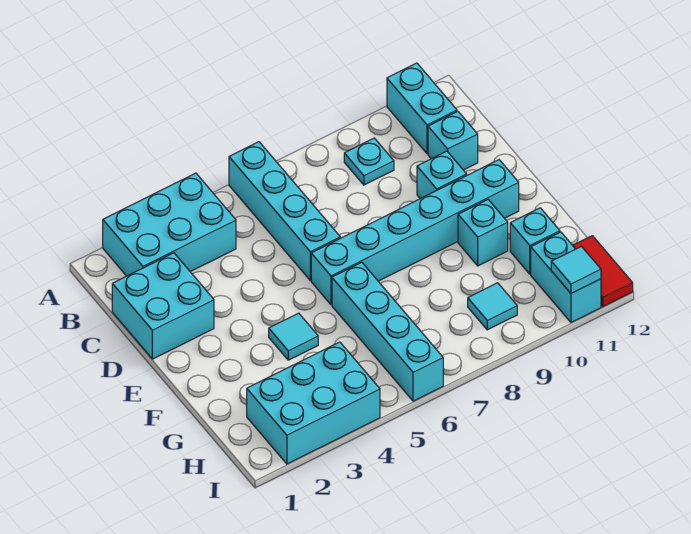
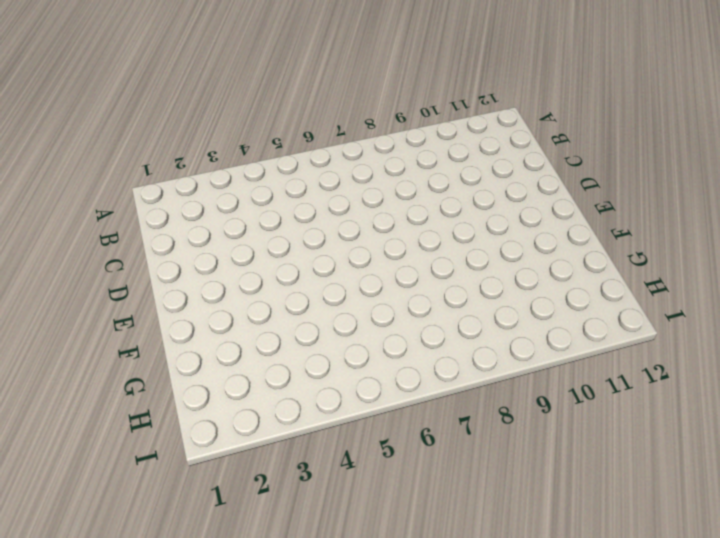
none -> cyan brick A2:B4 level 1
none -> cyan brick A6:D6 level 1
none -> cyan brick A11:B11 level 1

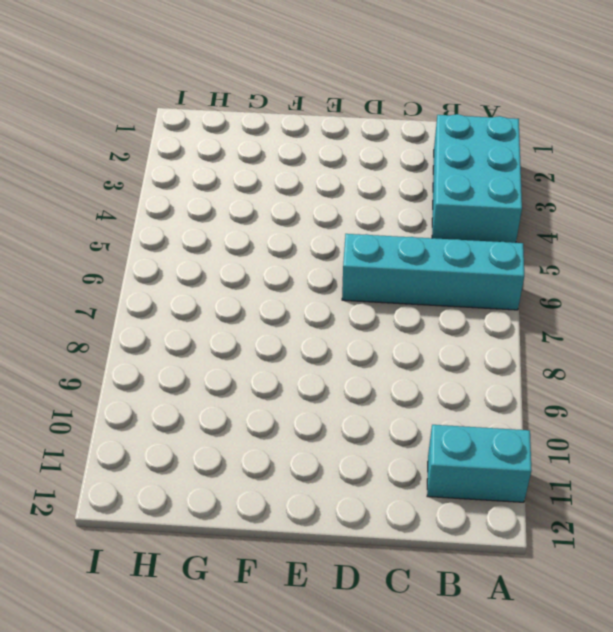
none -> cyan plate B9 level 1
none -> cyan brick C1:D2 level 1
none -> cyan brick C11 level 1

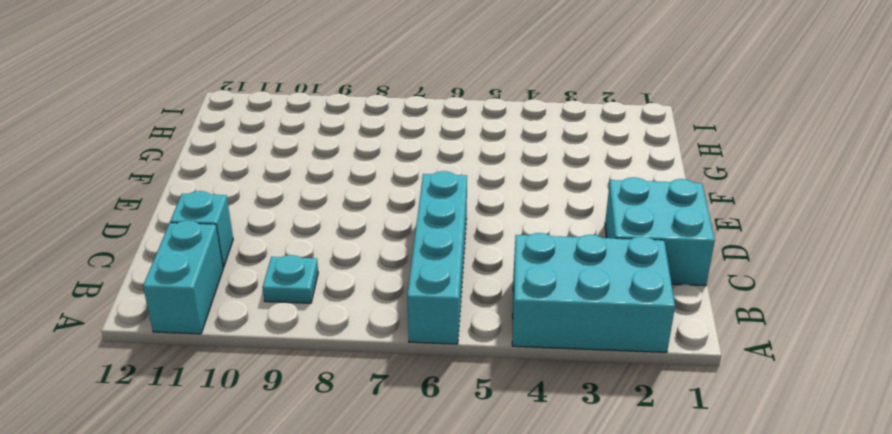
none -> cyan brick D10 level 1
none -> cyan brick E6:E11 level 1
none -> cyan tile F4 level 1

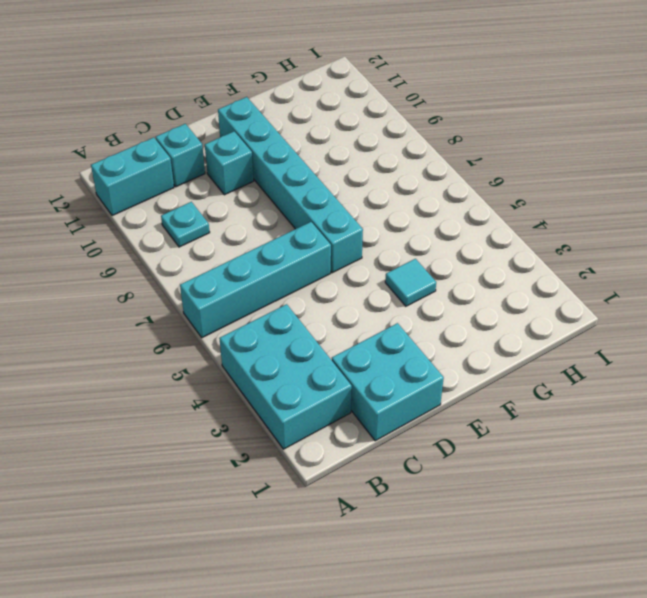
none -> cyan brick F6:I6 level 1
none -> cyan brick F10 level 1
none -> cyan brick G11 level 1

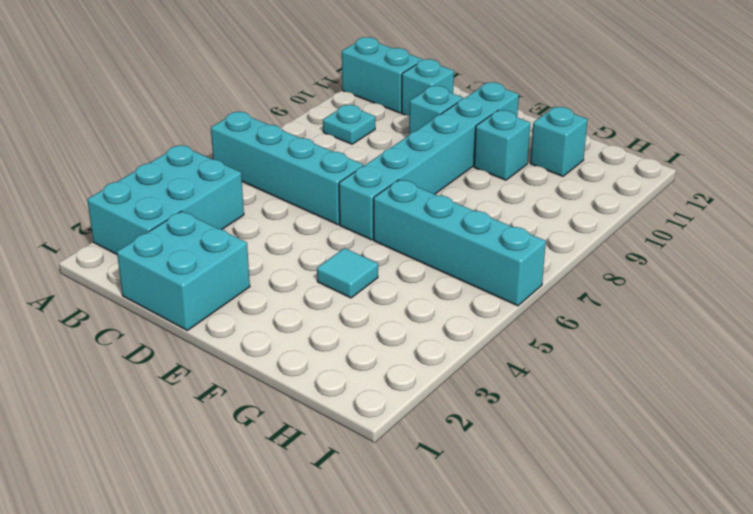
none -> cyan brick H2:I4 level 1
none -> cyan tile H9 level 1
none -> cyan brick H11:I11 level 1

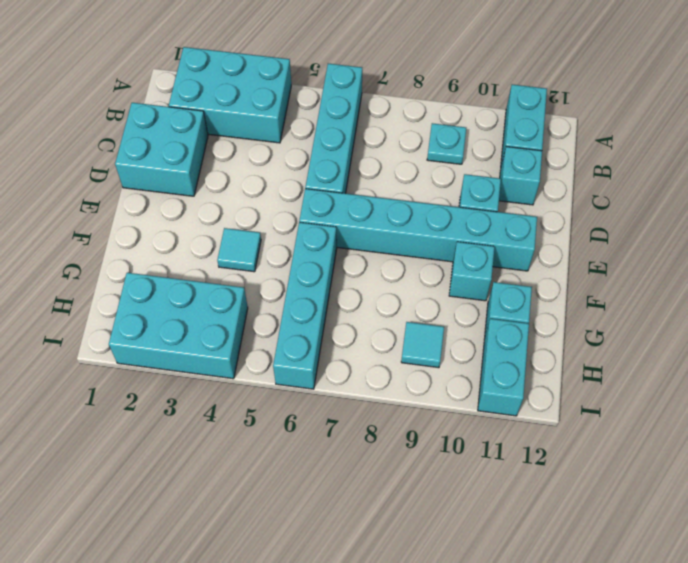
none -> red tile H12:I12 level 1
none -> cyan tile I11 level 2

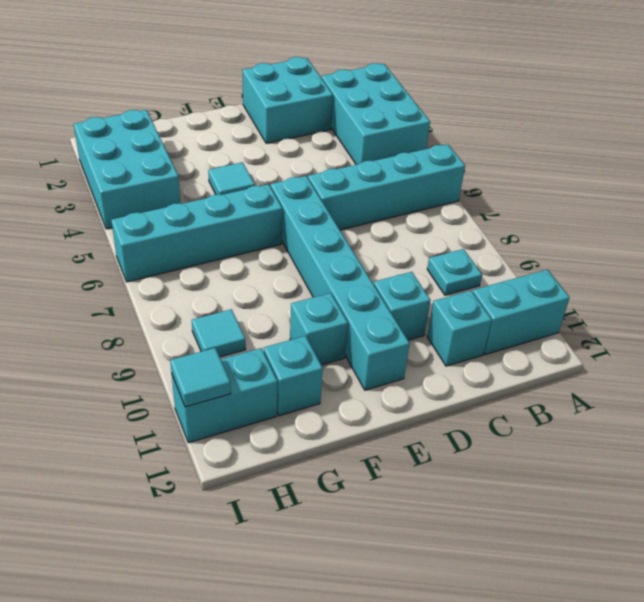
none -> red tile H12:I12 level 1

